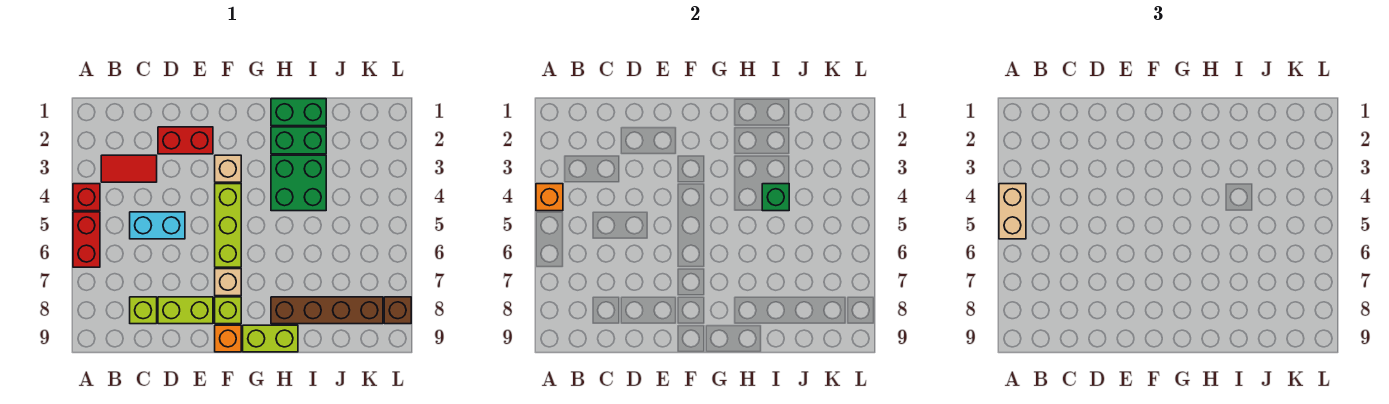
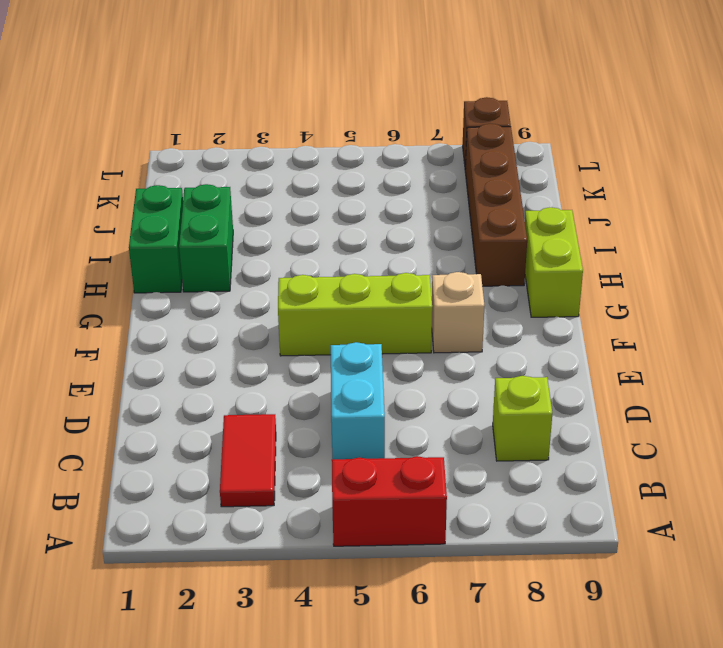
none -> red brick A4 level 1
none -> red brick D2:E2 level 1
none -> lime brick D8:E8 level 1

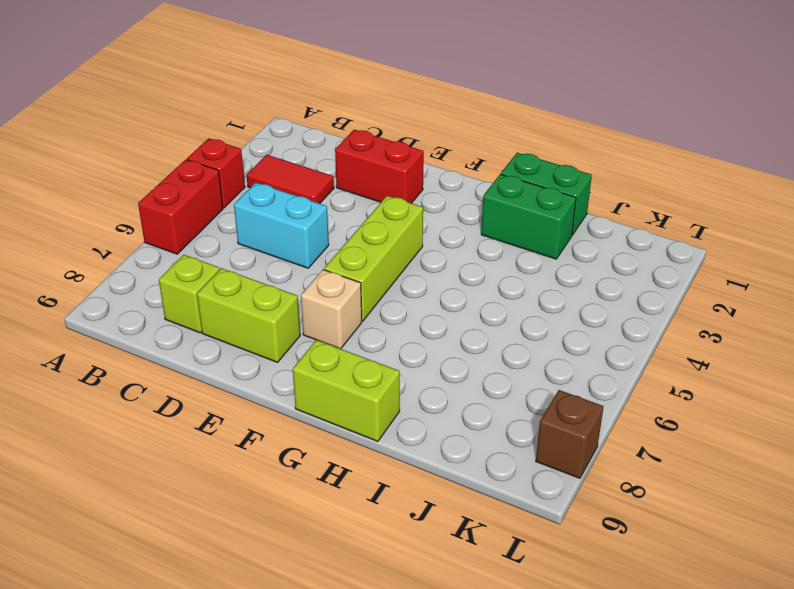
none -> tan brick F3 level 1
none -> lime brick F8 level 1
none -> orange brick F9 level 1

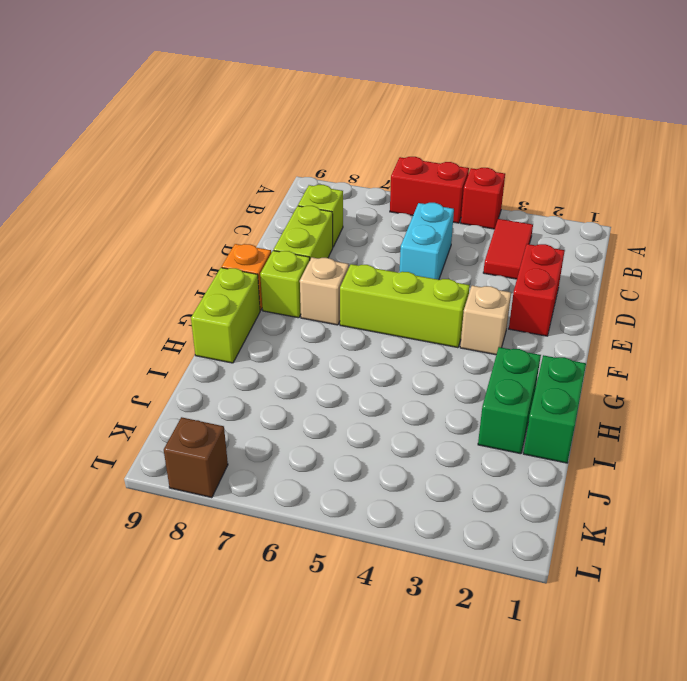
none -> green brick H3:I4 level 1
none -> brown brick H8:K8 level 1
none -> orange brick A4 level 2

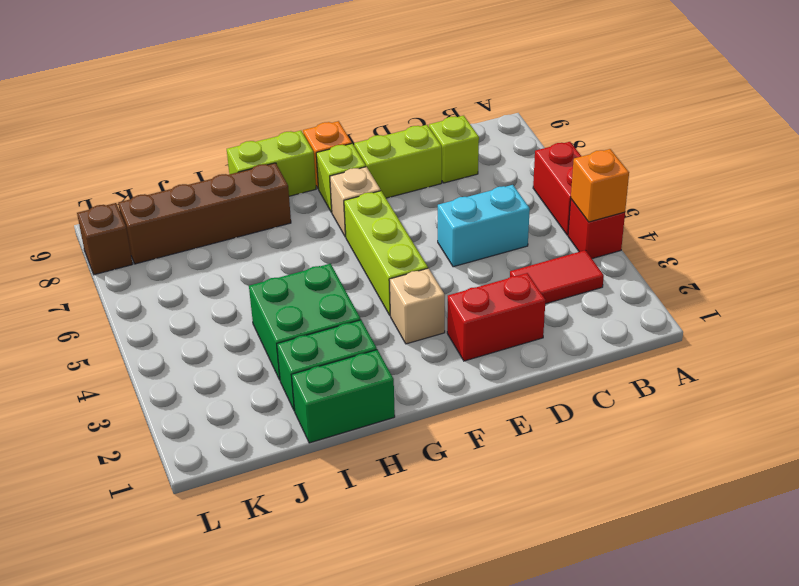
none -> green brick I4 level 2
none -> tan brick A4:A5 level 3

